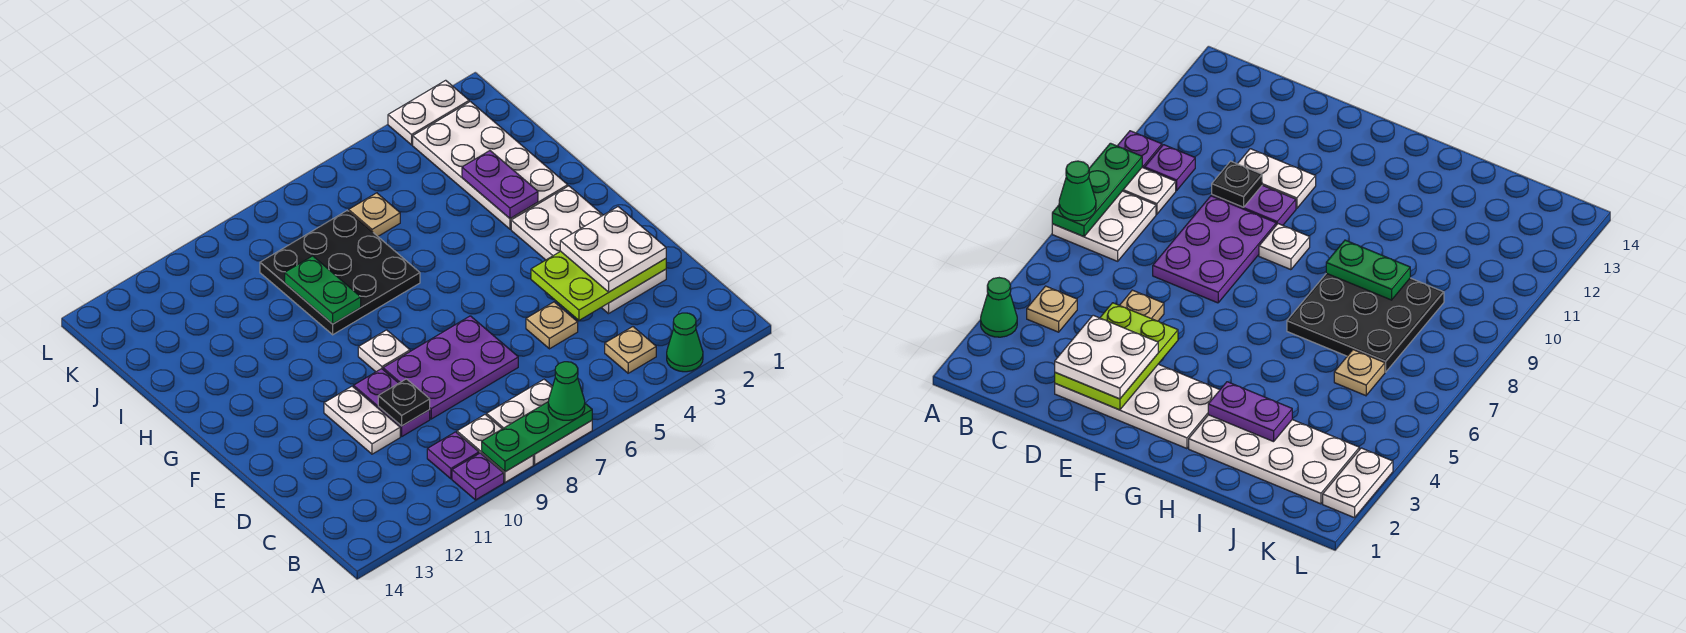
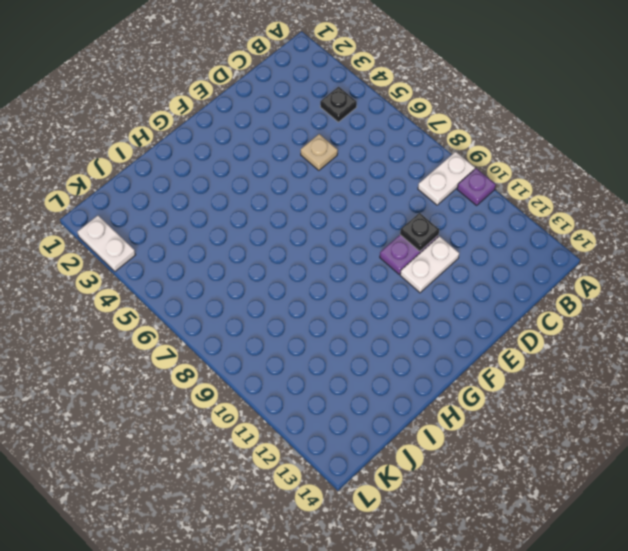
black plate B4 level 1 -> tan plate B4 level 1
none -> green cone A3 level 1
none -> white plate A7:B8 level 1
none -> purple plate B10 level 1

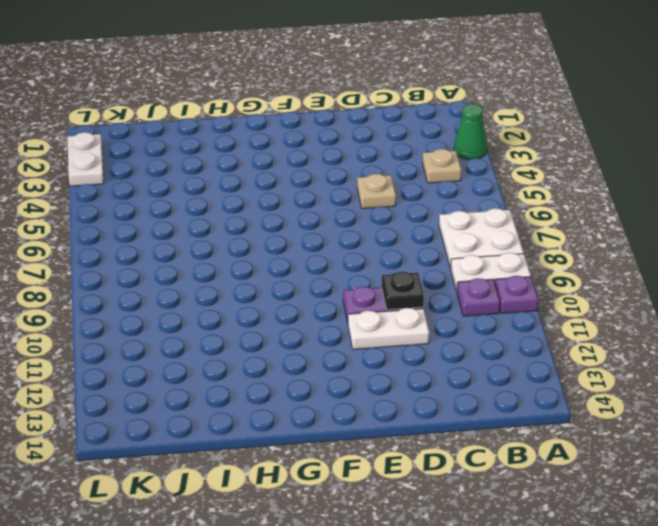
none -> white plate D2:G3 level 1
none -> purple plate D7:E9 level 1
none -> white plate F9 level 1

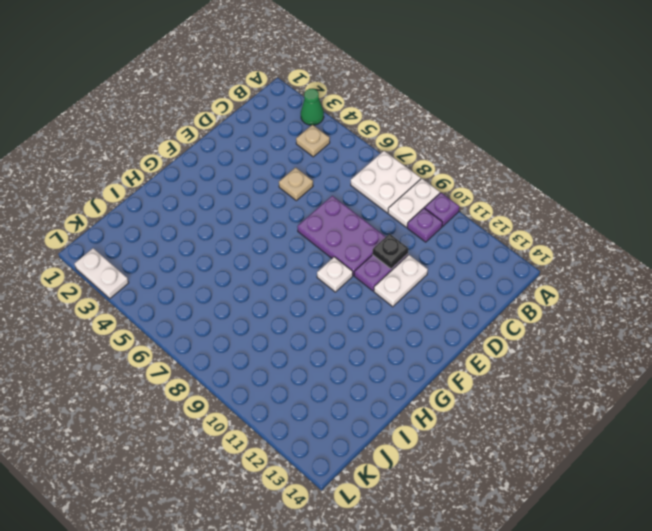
none -> white plate D2:G3 level 1
none -> white plate H2:K3 level 1
none -> black plate H7:J9 level 1

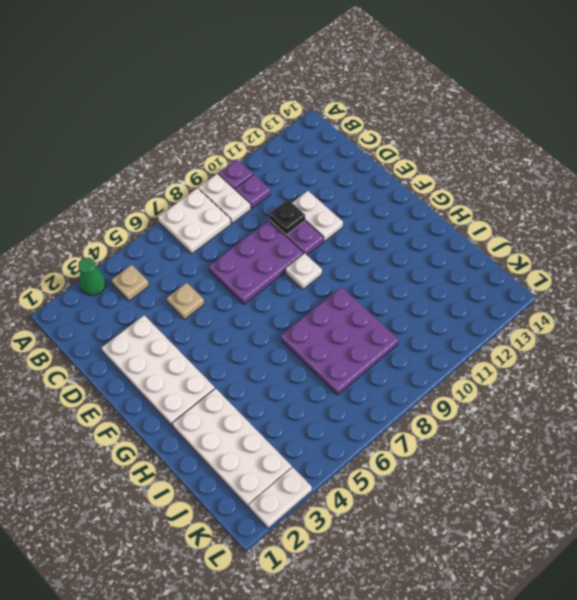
purple plate H7:J9 level 1 -> black plate H7:J9 level 1
none -> tan plate J6 level 1
none -> green plate A7:A9 level 2
none -> lime plate D2:E4 level 2

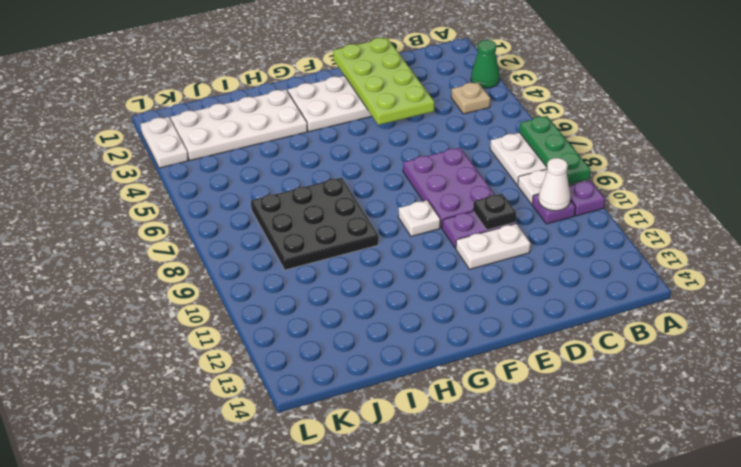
white cone B10 level 2 -> none
lime plate D1:E4 level 2 -> lime plate D2:E4 level 2
none -> tan plate D5 level 1
none -> tan plate J6 level 1
none -> purple plate H3:I3 level 2

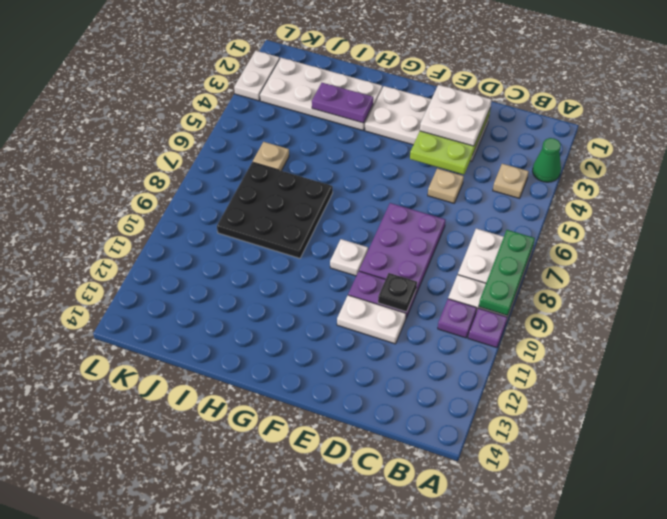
none -> green plate H9:I9 level 2
none -> green cone A7 level 3

